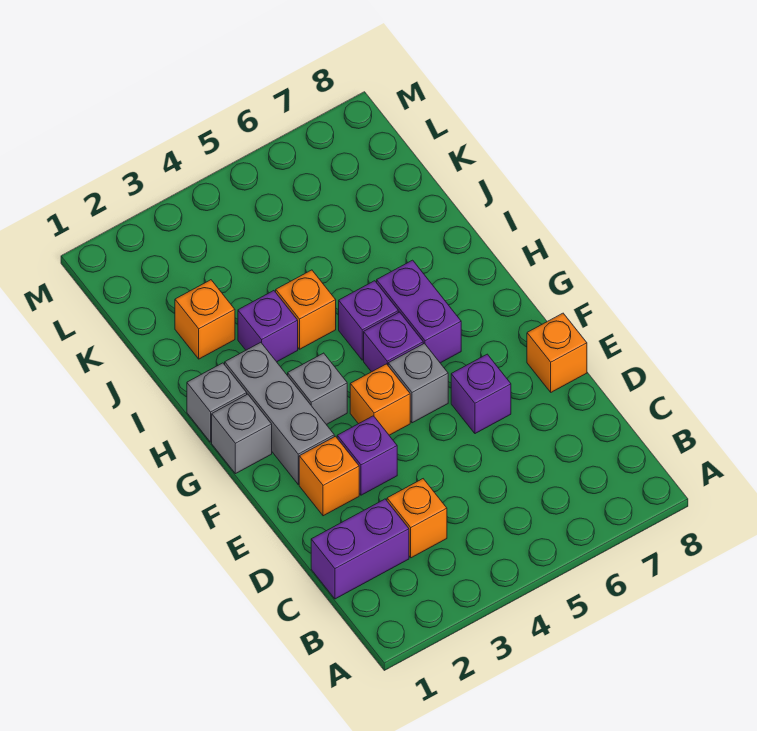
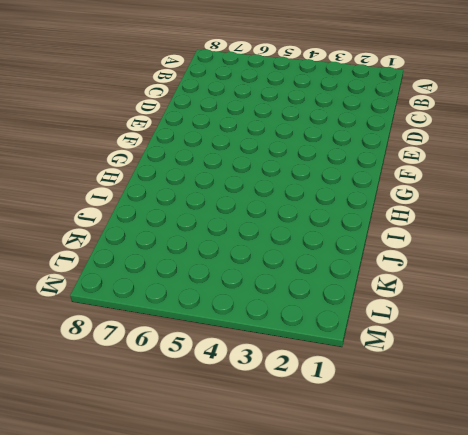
none -> purple brick C1:C2 level 1
none -> orange brick C3 level 1
none -> orange brick E2 level 1

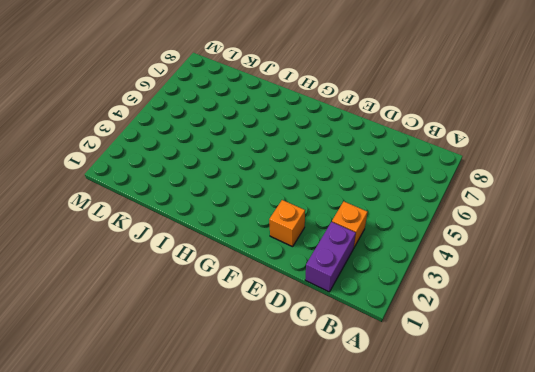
none -> purple brick E3 level 1
none -> purple brick E6 level 1
none -> orange brick E8 level 1

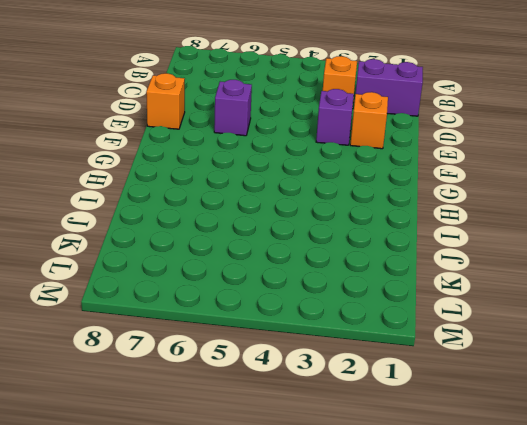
none -> grey brick F2:H2 level 1
none -> orange brick F4 level 1
none -> grey brick F5 level 1

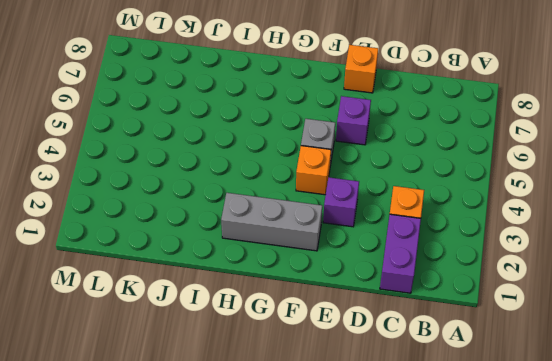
none -> orange brick E2 level 1
none -> grey brick G1 level 1
none -> grey brick G3 level 1

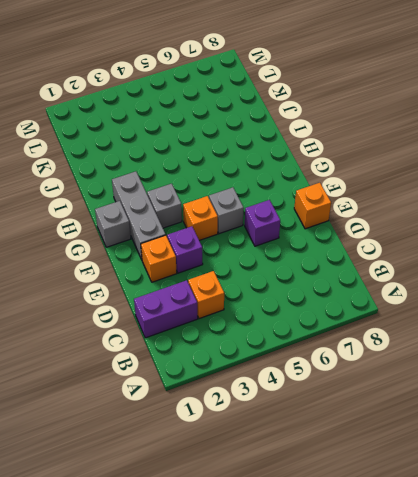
none -> purple brick G5 level 1
none -> purple brick G6:H6 level 1
none -> grey brick H1 level 1

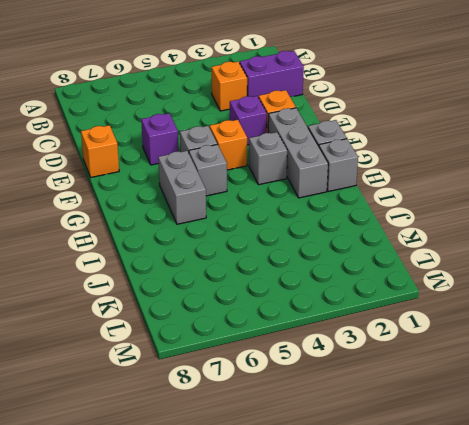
grey brick G5 level 1 -> purple brick G5 level 1
grey brick G6:H6 level 1 -> purple brick G6:H6 level 1
none -> purple brick H5 level 1
none -> purple brick I3 level 1
none -> orange brick I4 level 1

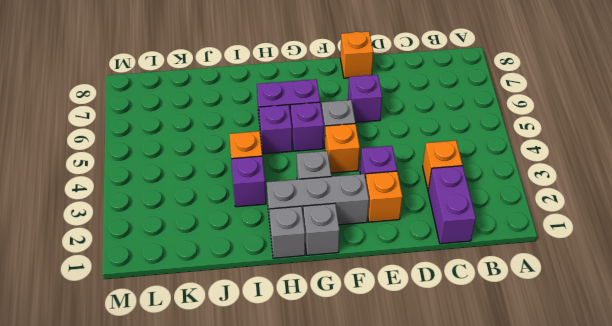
none -> orange brick J2 level 1

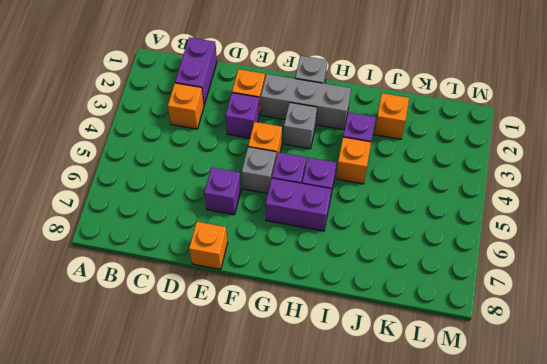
none -> grey brick H1 level 1

